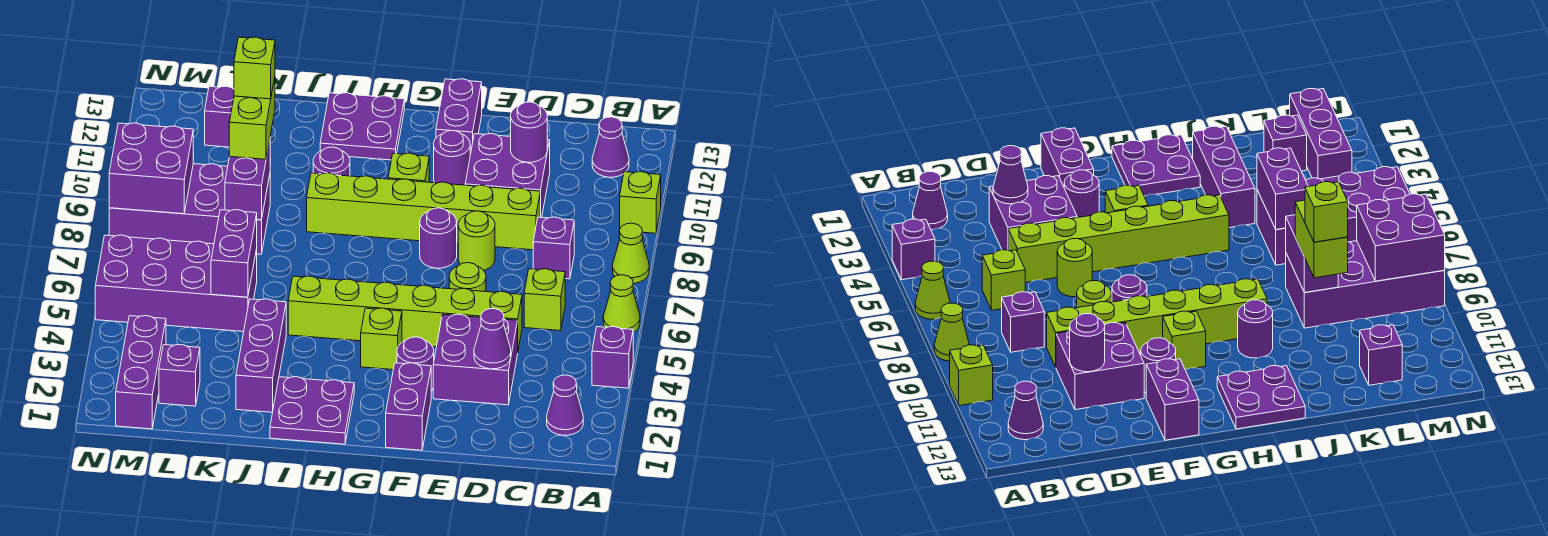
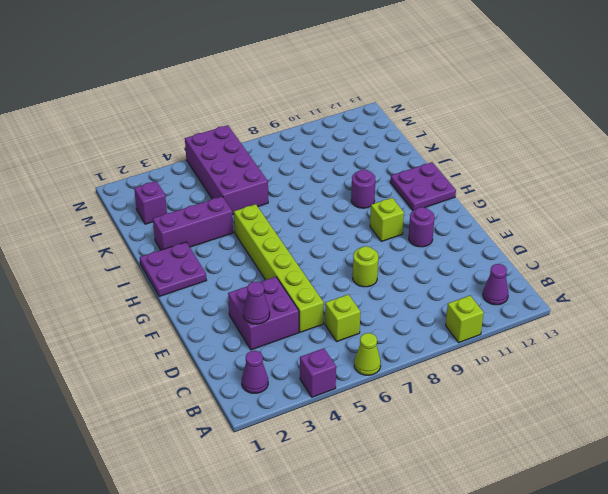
none -> lime cone A8 level 1
none -> purple brick C8 level 1
none -> lime brick D9:I9 level 1
none -> purple brick D10:E11 level 1

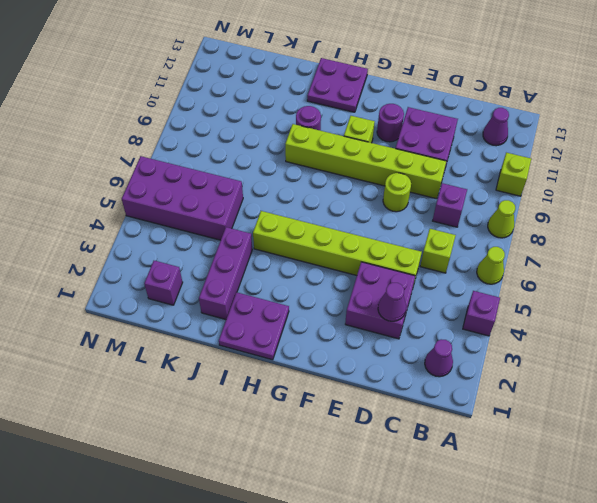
none -> lime round brick E6 level 1
none -> purple brick F1:F2 level 1
none -> purple round brick F3 level 1
none -> purple round brick F8 level 1

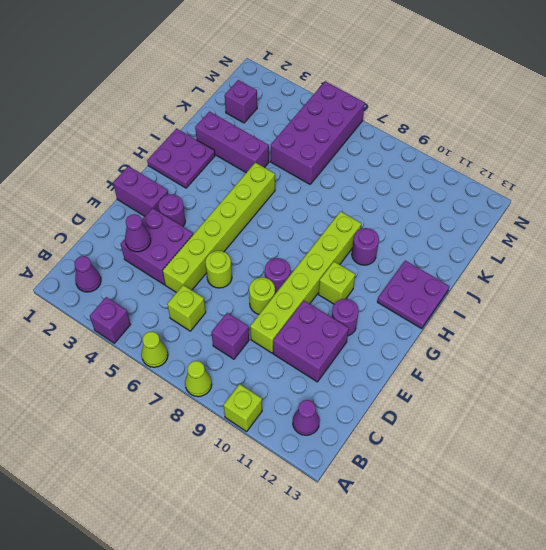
none -> purple brick F12:F13 level 1
none -> lime brick G4 level 1
none -> purple brick K8:N9 level 1
none -> purple brick L12 level 1

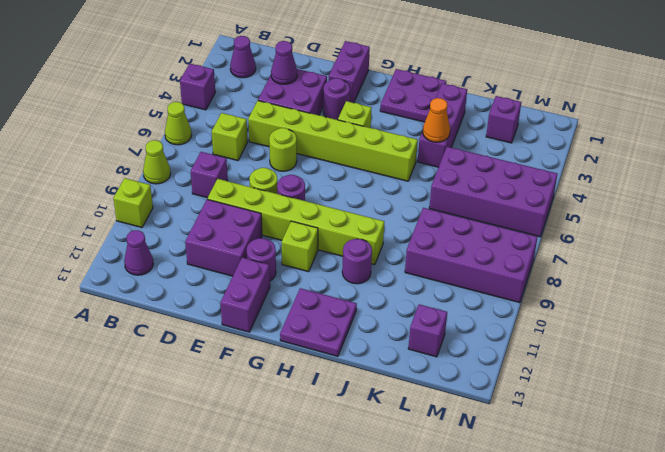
orange cone J4 level 2 -> none
none -> purple brick M1:M3 level 1
none -> purple round brick D11 level 2
none -> purple brick K5:K6 level 2
none -> purple brick K8:K9 level 2

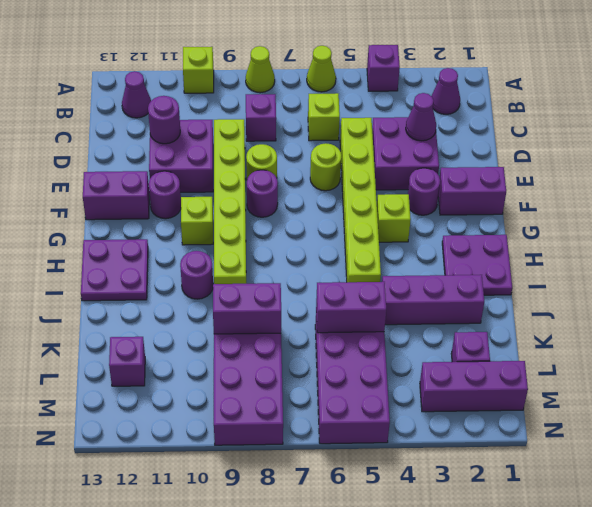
none -> purple brick M8:N9 level 2
none -> lime brick K9:K10 level 3
none -> lime brick K10 level 4

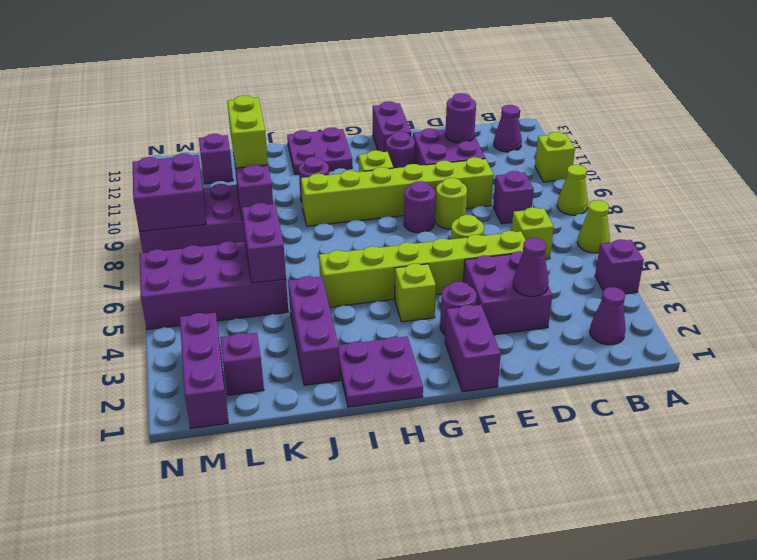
none -> lime brick K10 level 4

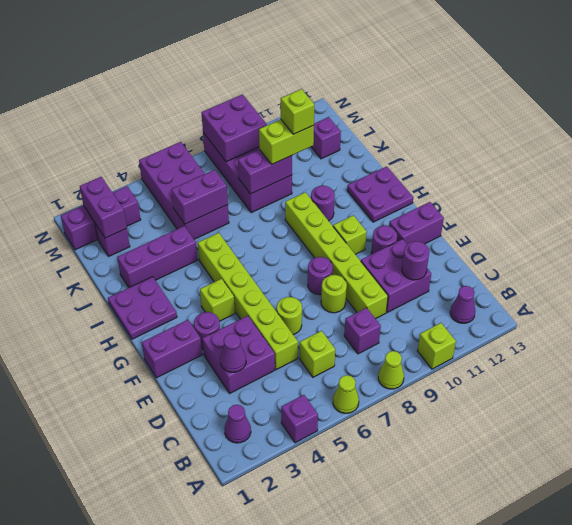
purple brick L2:M2 level 2 -> none

